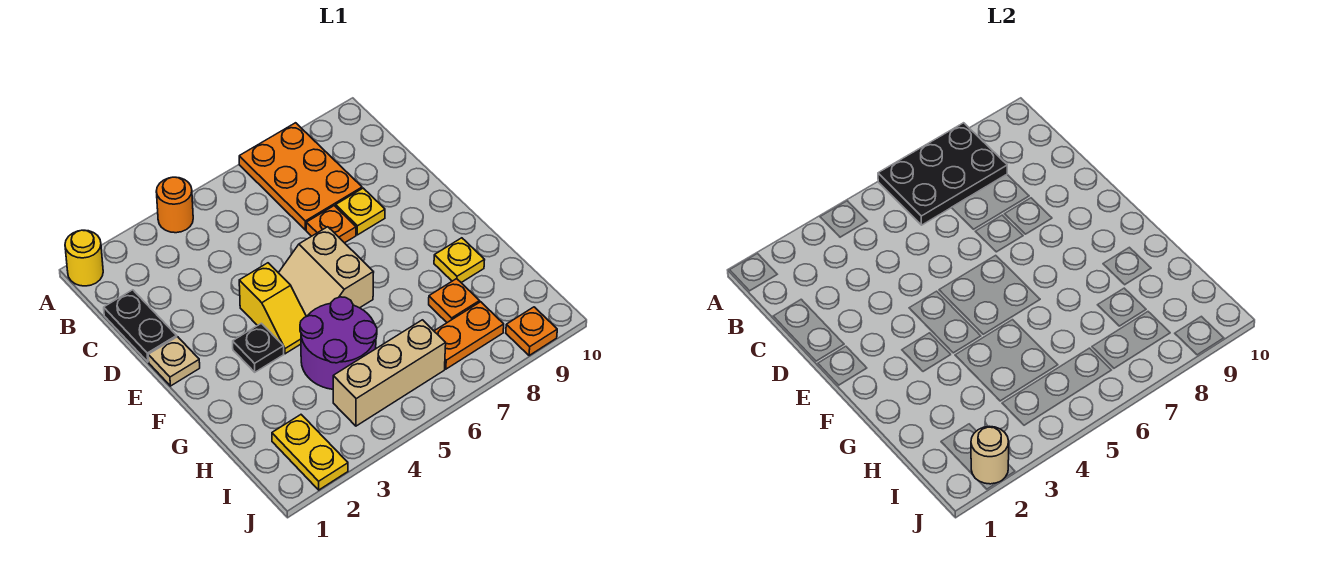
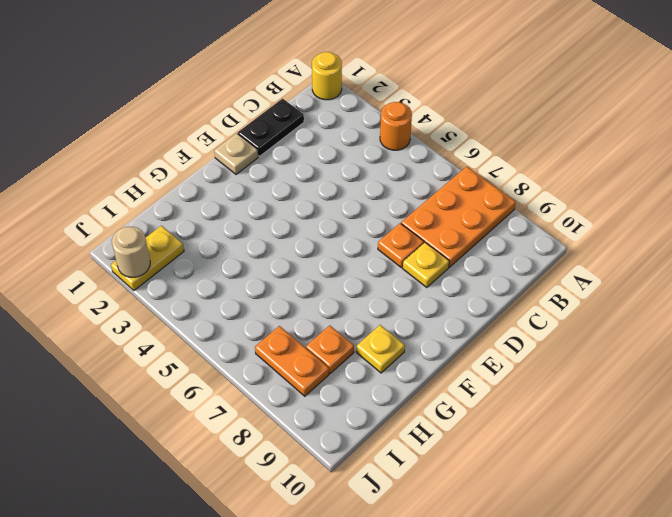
none -> yellow slope E4:F4 level 1 top E
none -> tan slope E5:F6 level 1 top 6
none -> black plate F3 level 1

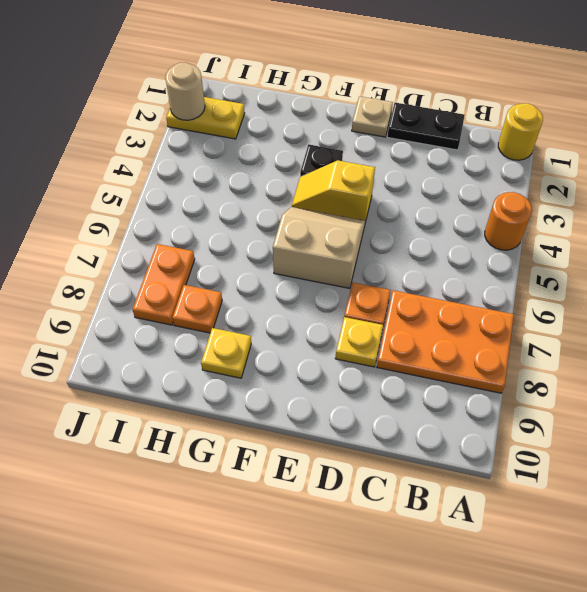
none -> purple round brick G4:H5 level 1
none -> tan brick I4:I6 level 1
none -> orange plate J9 level 1

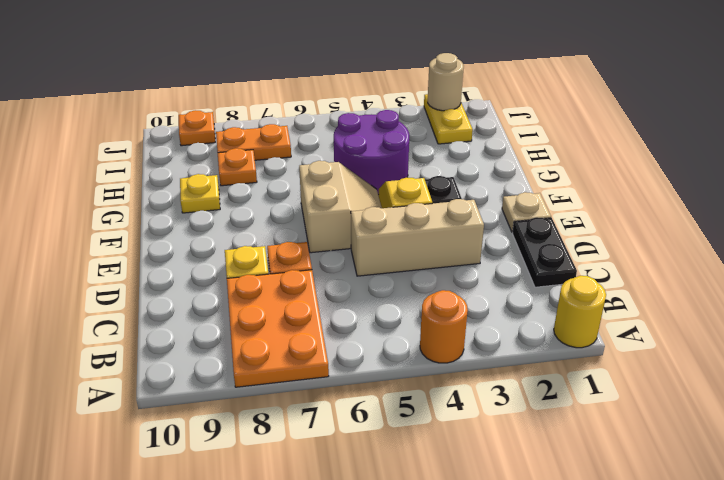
tan brick D3:D5 level 1 -> tan brick I4:I6 level 1
none -> black plate A6:B8 level 2

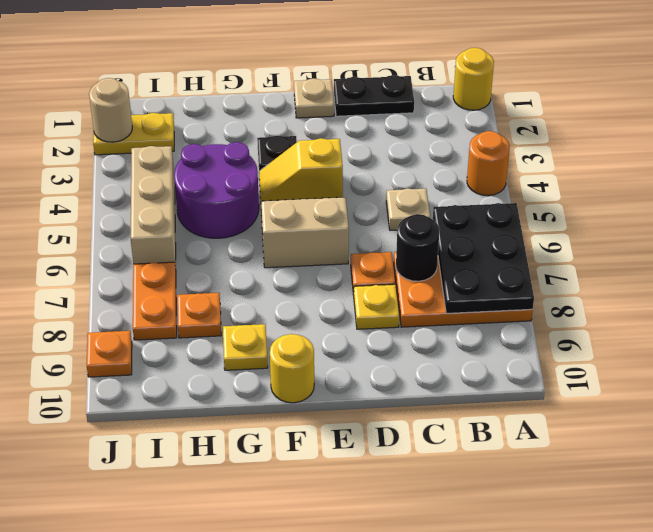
tan plate C5 level 1 -> none
black round brick C7 level 2 -> none
yellow round brick F10 level 1 -> none

